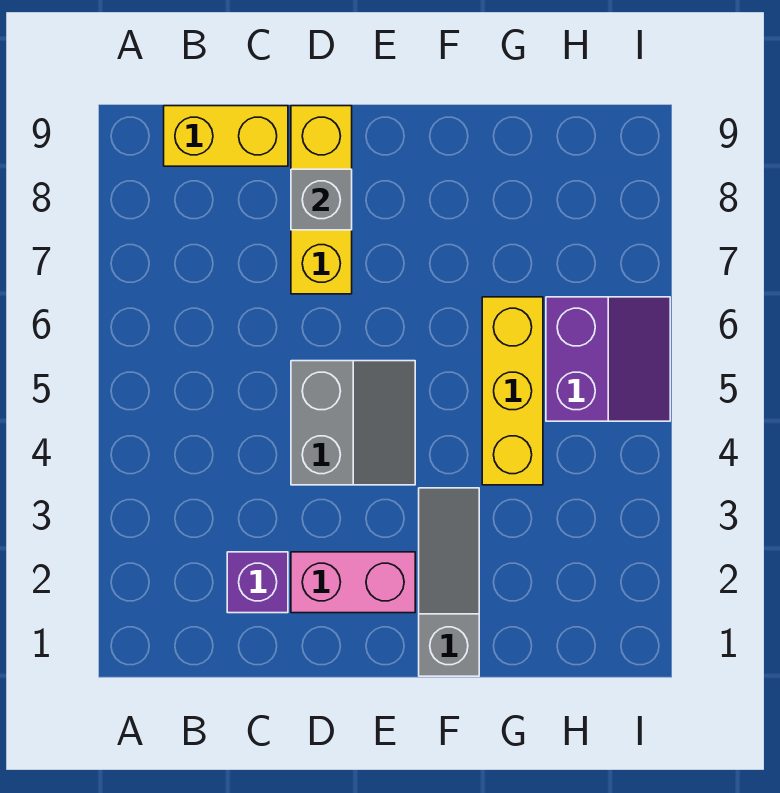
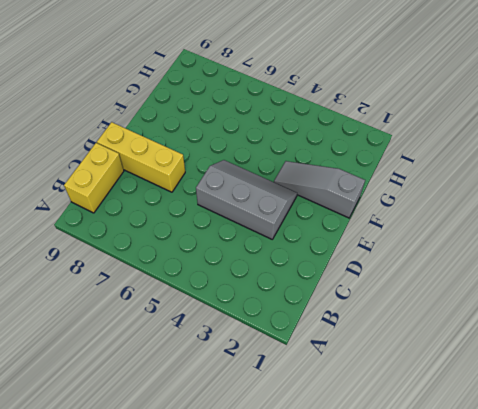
grey slope D3:E5 level 1 top D -> grey slope D4:E5 level 1 top D
none -> purple brick C2 level 1
none -> pink brick D2:E2 level 1

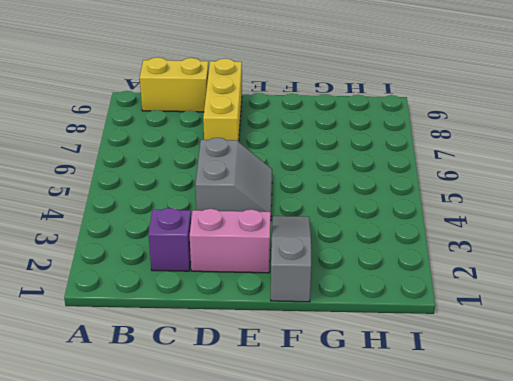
none -> yellow brick G4:G6 level 1
none -> purple slope H5:I6 level 1 top H

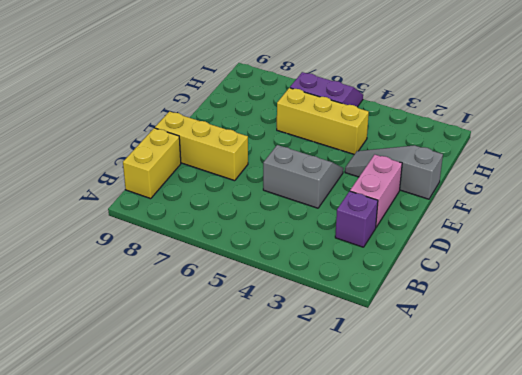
none -> grey brick D8 level 2

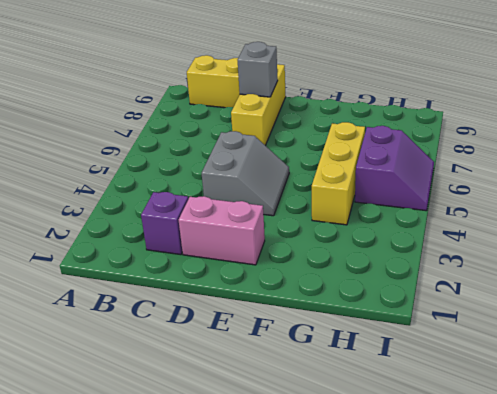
none -> grey slope F1:F3 level 1 top 1

